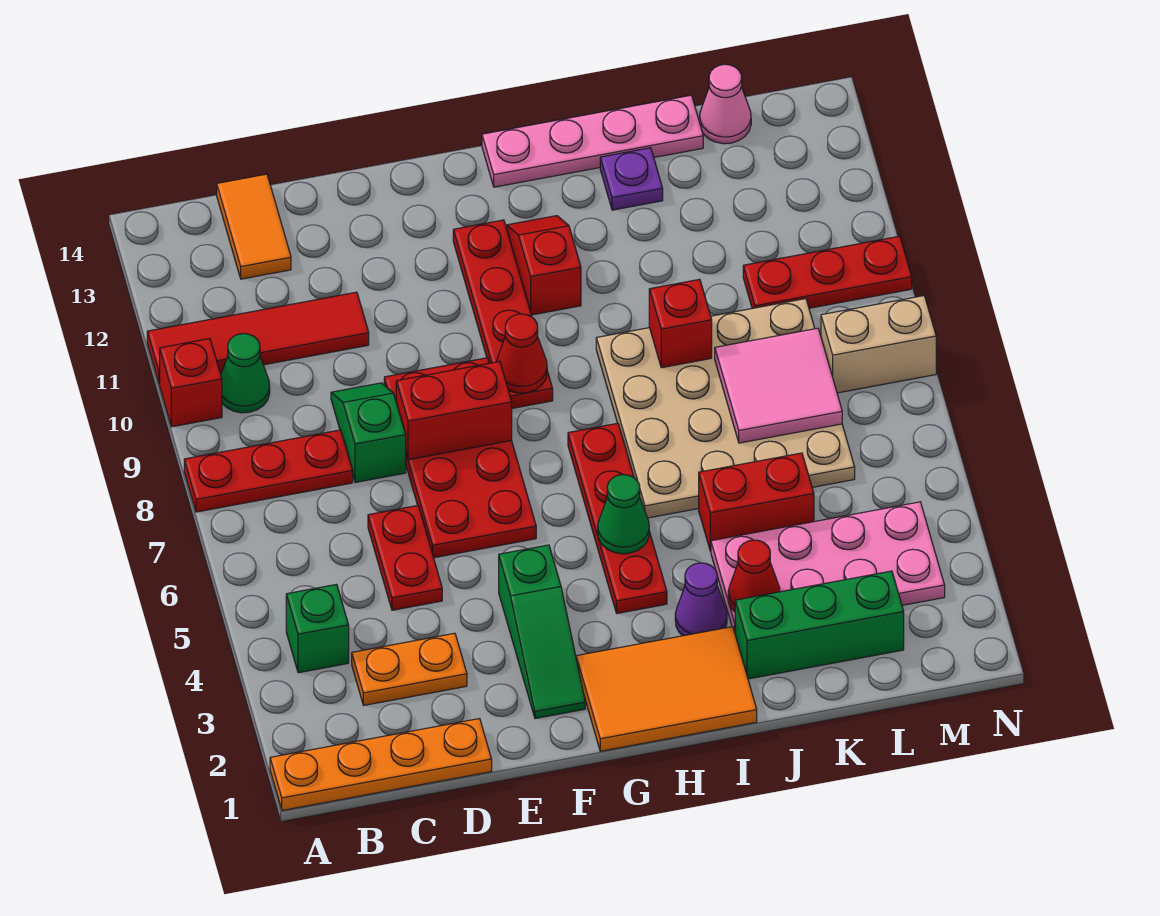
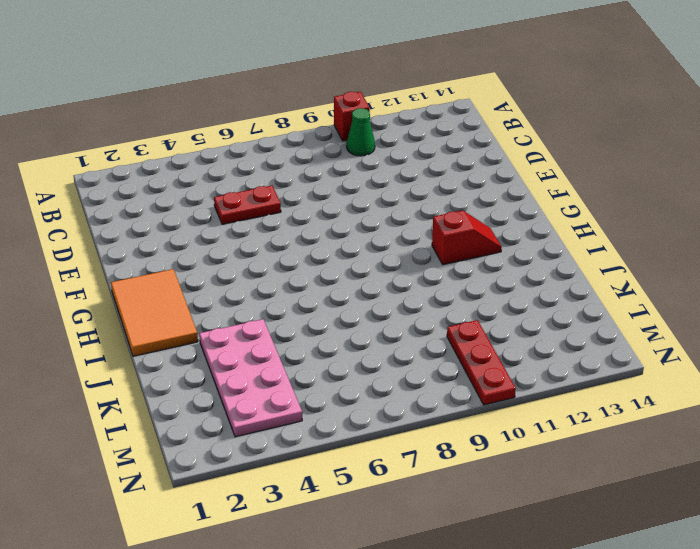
none -> orange plate A1:D1 level 1
none -> red plate A8:C8 level 1
none -> red tile A11:D11 level 1
none -> green brick B4 level 1

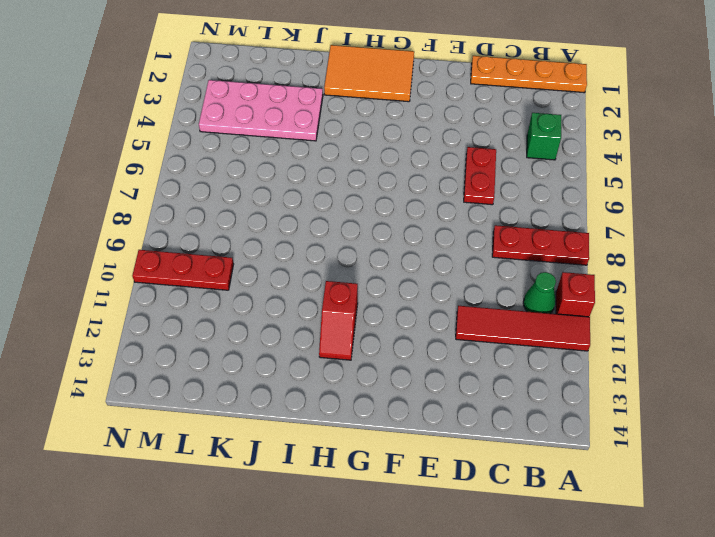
none -> orange plate C3:D3 level 1
none -> orange tile C13:C14 level 1
none -> green slope D8:D9 level 1 top 8
none -> red plate E6:F9 level 1

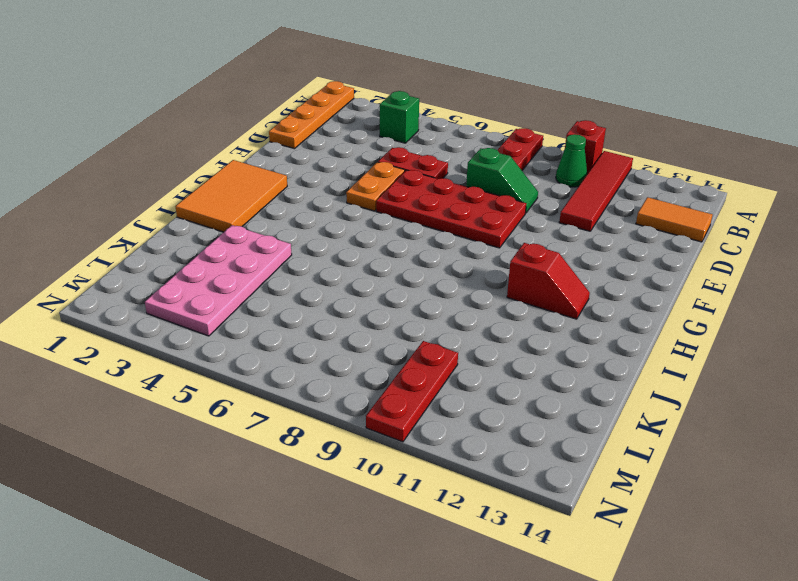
orange plate E5:F5 level 1 -> orange plate C3:D3 level 1
none -> green slope F2:F4 level 1 top 4
none -> red plate G9:G12 level 1
none -> red plate H4:H7 level 1
none -> pink plate H14:K14 level 1

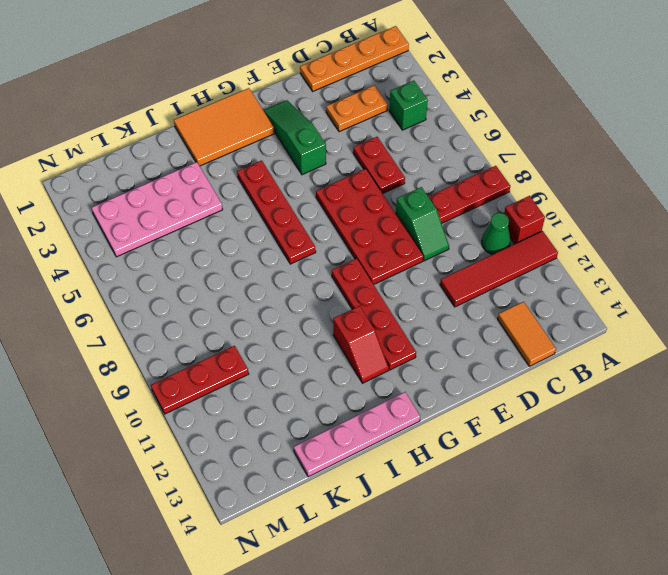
none -> purple cone I3 level 1
none -> tan plate I6:L9 level 1
none -> green brick J2:L2 level 1
none -> red brick J5:K5 level 1

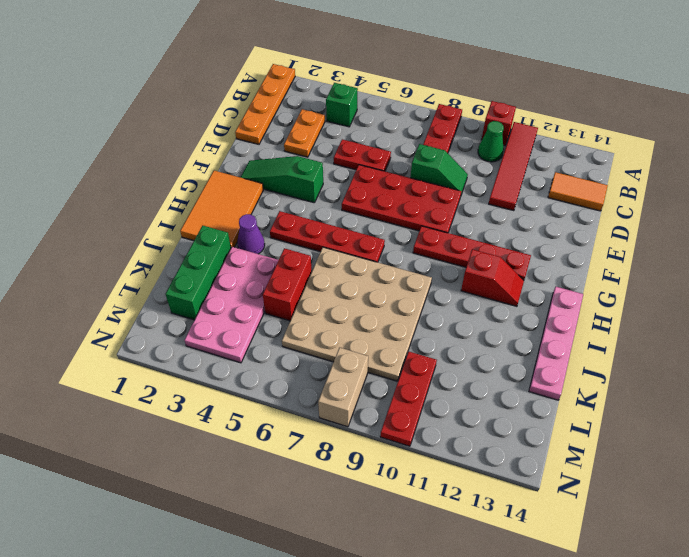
none -> purple plate J13 level 1
none -> pink cone L14 level 1
none -> red brick E8:F8 level 2
none -> red cone G9 level 2

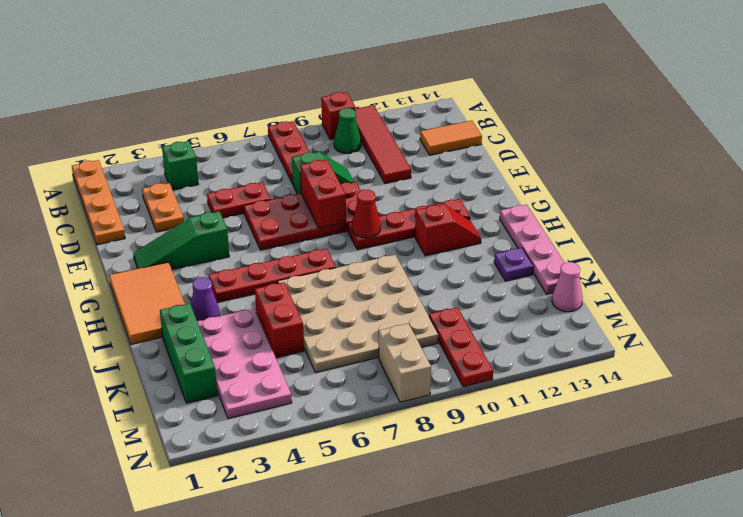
none -> green cone H5 level 2
none -> red cone J3 level 2
none -> red brick J9 level 2
none -> pink tile K7:L8 level 2

